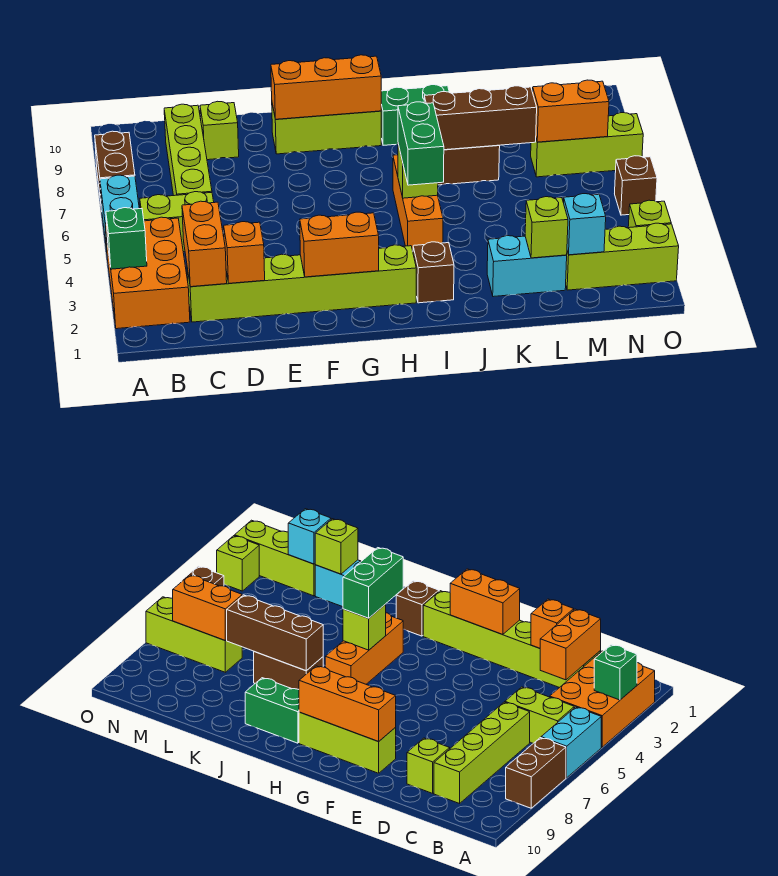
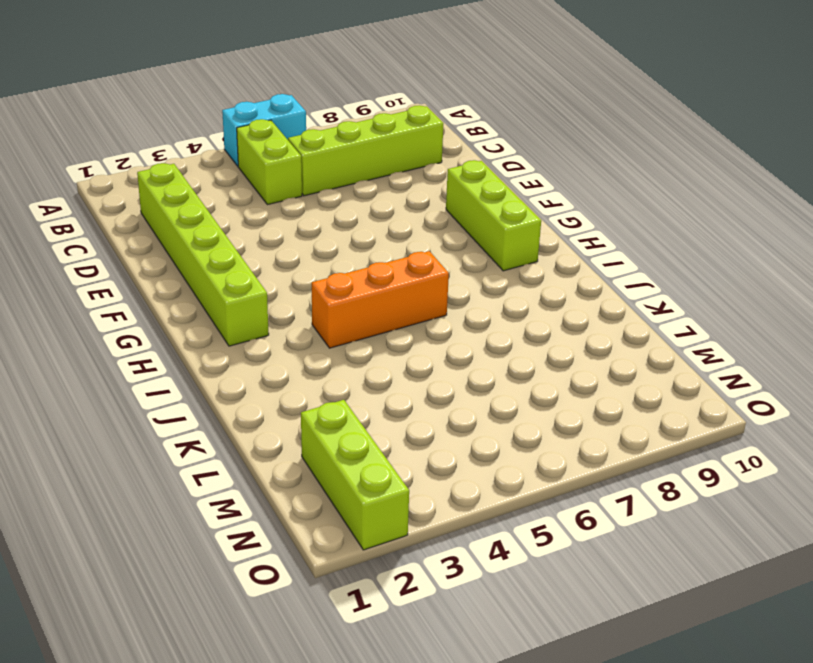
none -> orange brick A2:B4 level 1
none -> brown brick A7:A8 level 1
none -> lime brick D9 level 1

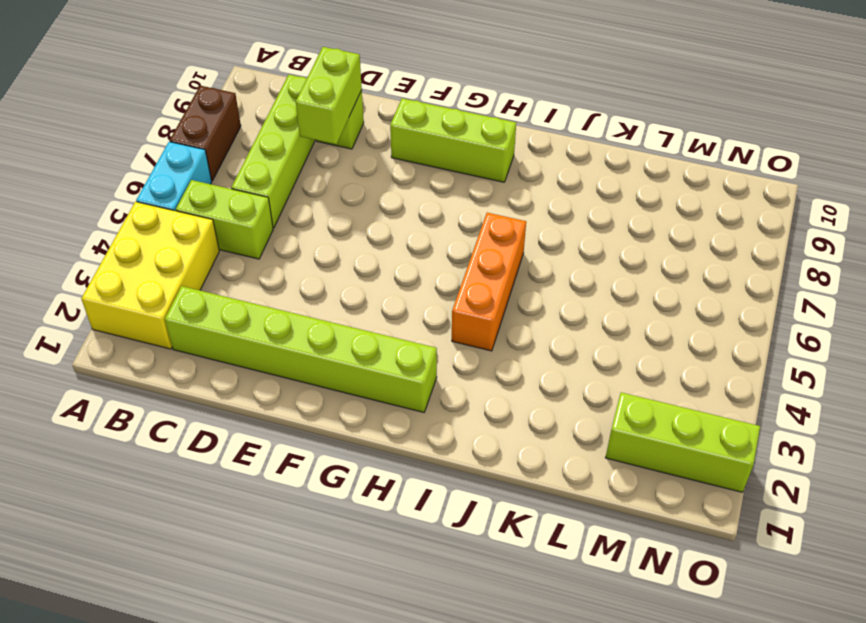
yellow brick A2:B4 level 1 -> orange brick A2:B4 level 1
lime brick D8:D9 level 2 -> none
none -> brown brick I2 level 1
none -> green brick I9:J9 level 1
none -> brown brick J7:K7 level 1

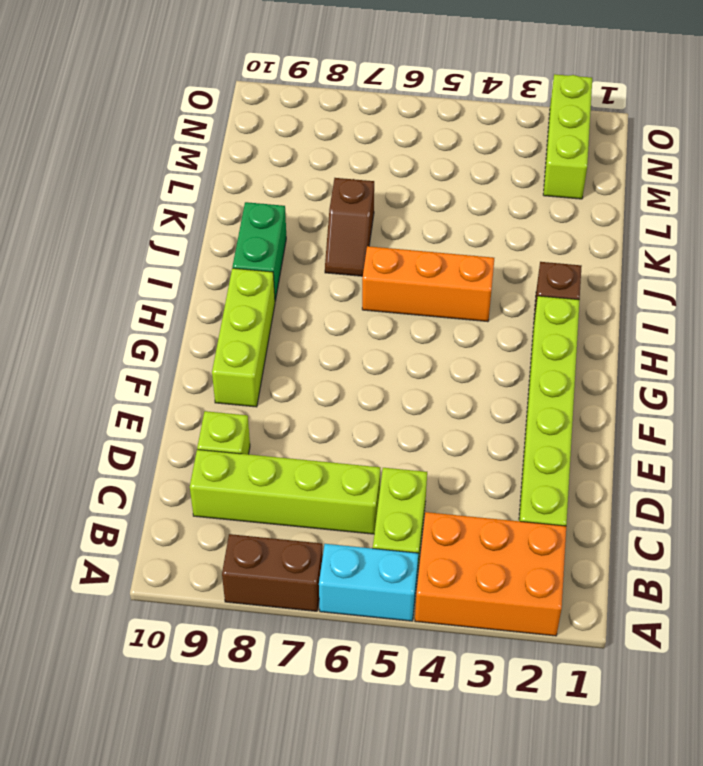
brown slope J7:K7 level 1 top K -> brown brick J7:K7 level 1
none -> cyan brick K2:L2 level 1
none -> lime brick M7:O7 level 1
none -> lime brick O3 level 1

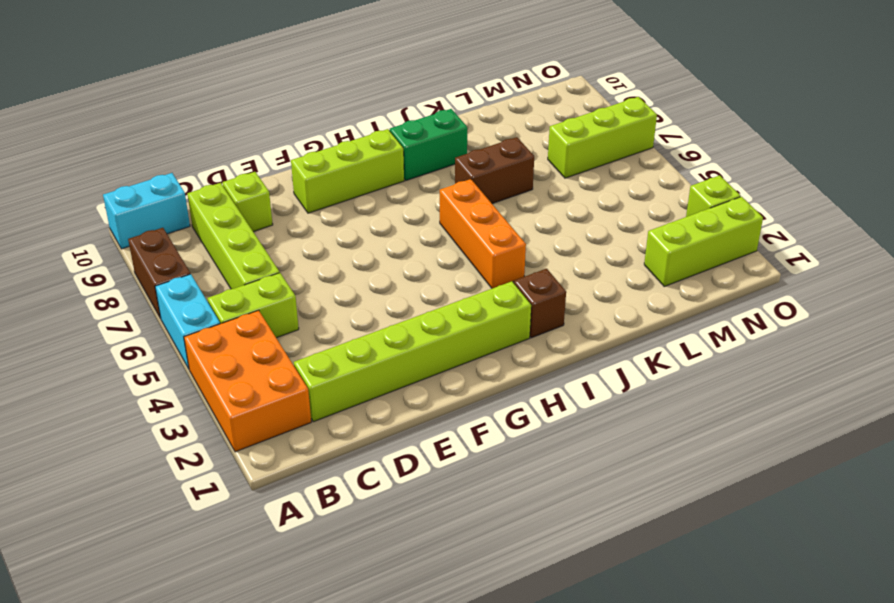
cyan brick A10:B10 level 1 -> cyan brick K2:L2 level 1
none -> brown brick O5 level 1
none -> green brick A3 level 2
none -> orange brick C2:C3 level 2

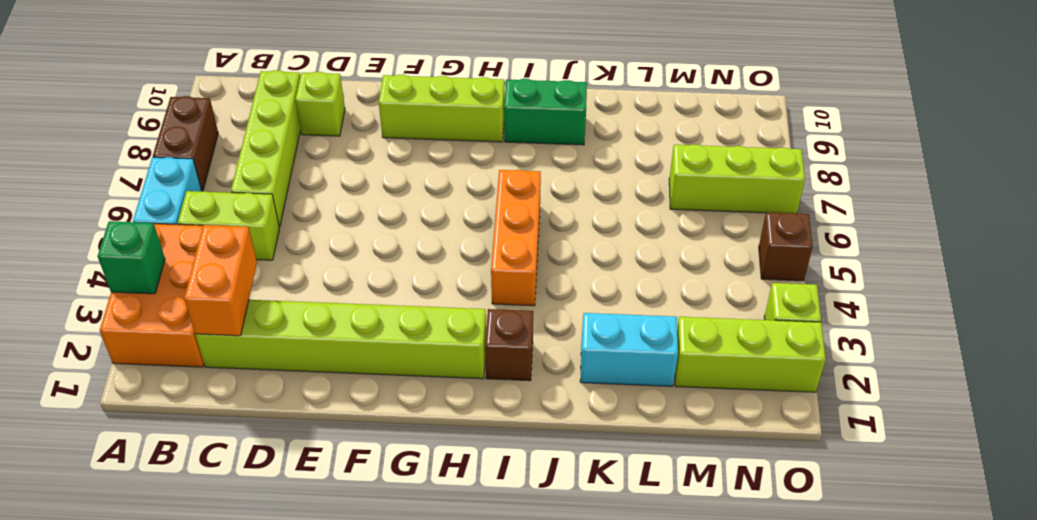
none -> brown brick J7:K7 level 1
none -> orange brick D2 level 2
none -> orange brick F2:G2 level 2

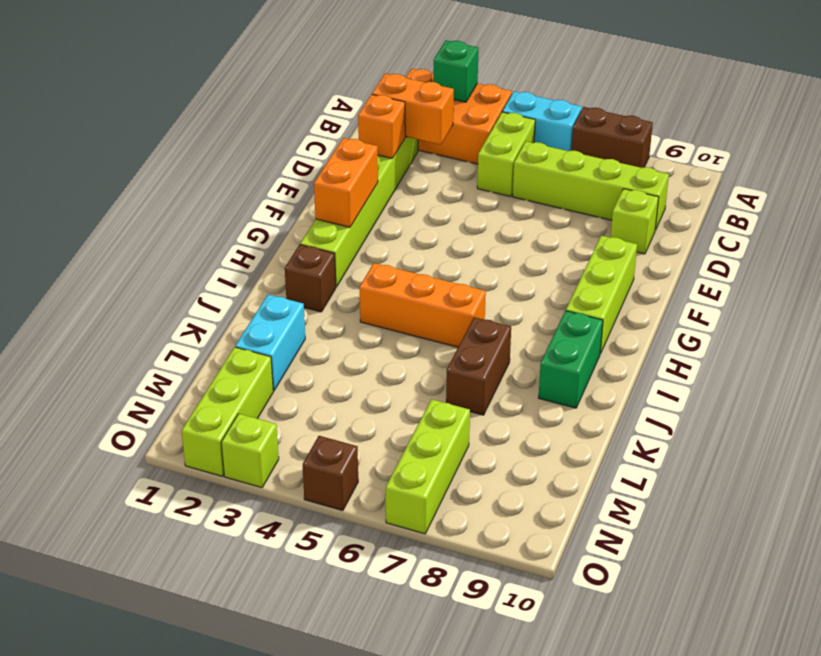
none -> orange brick F9:H9 level 2
none -> lime brick I5 level 2
none -> brown brick J7:L7 level 2

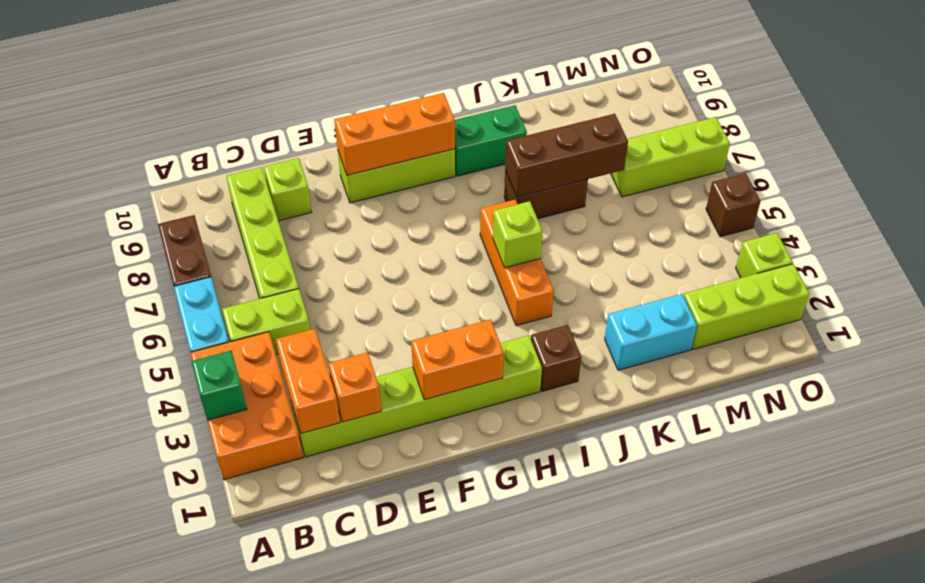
none -> lime brick L2 level 2
none -> cyan brick M2 level 2
none -> orange brick M7:N7 level 2

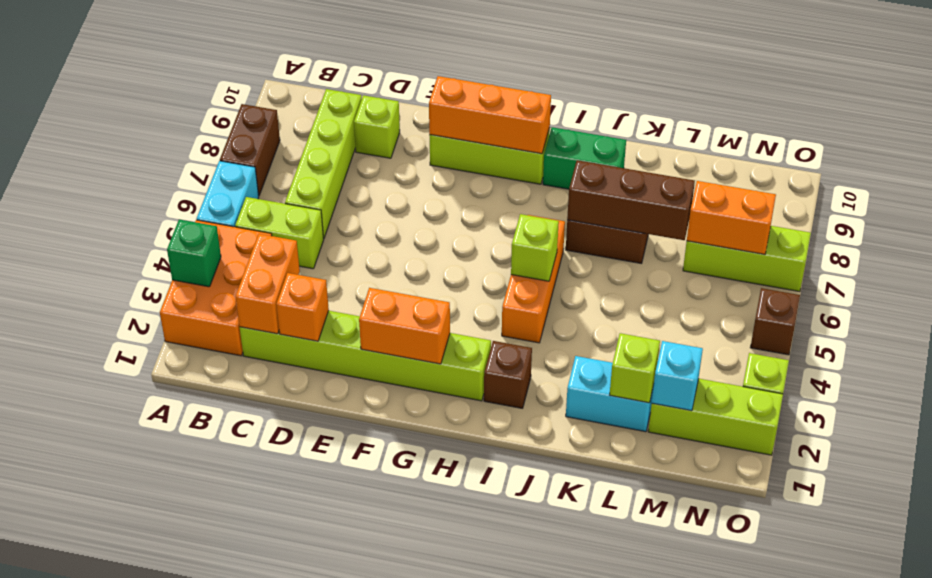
none -> green brick I4:I5 level 3

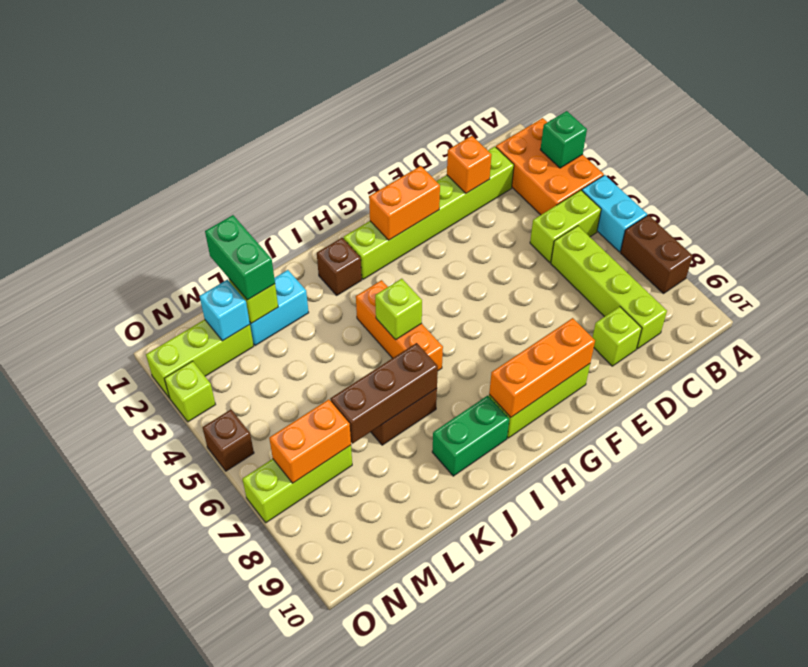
green brick L1:L2 level 3 -> green brick I4:I5 level 3
none -> orange brick C2:C3 level 2

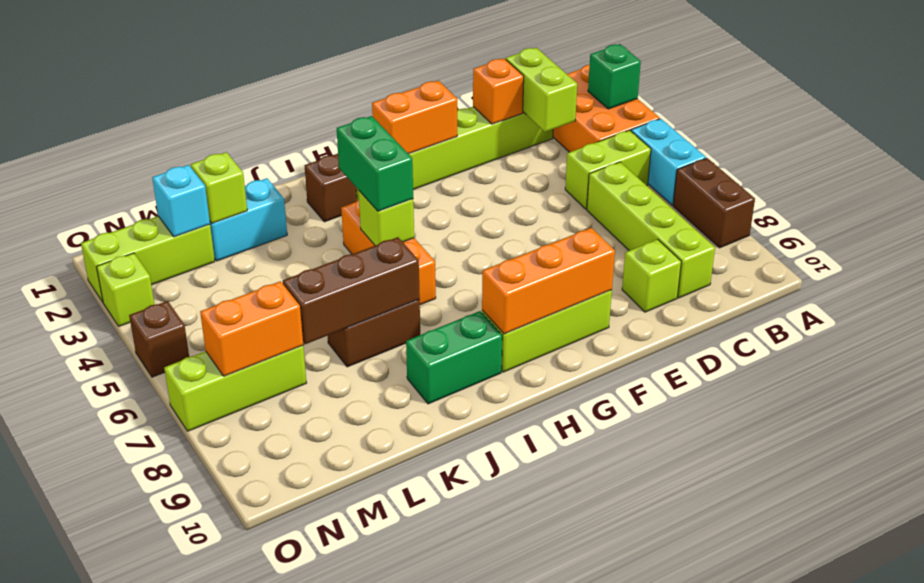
lime brick C2:C3 level 2 -> orange brick C2:C3 level 2

